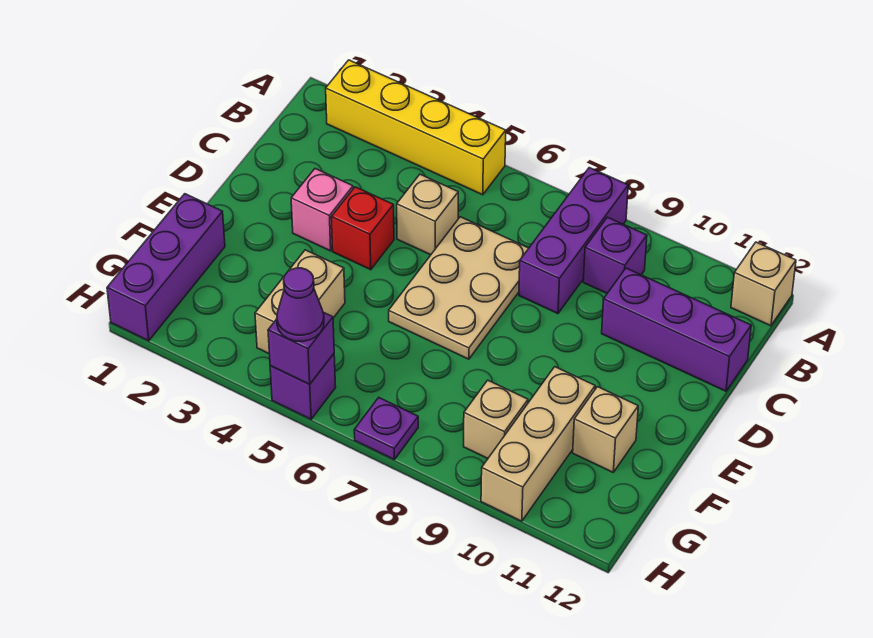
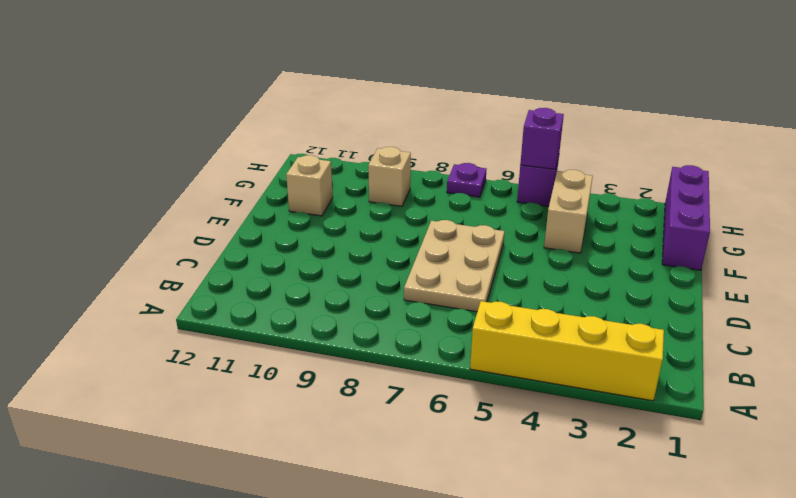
none -> purple brick A8:C8 level 1
none -> tan brick A12 level 1
none -> purple brick B9 level 1

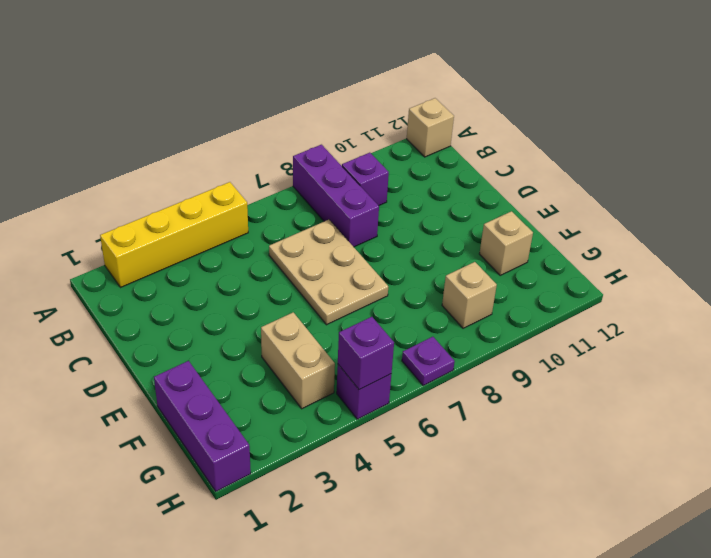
none -> tan brick C5 level 1
none -> purple brick C10:C12 level 1
none -> pink brick D3 level 1

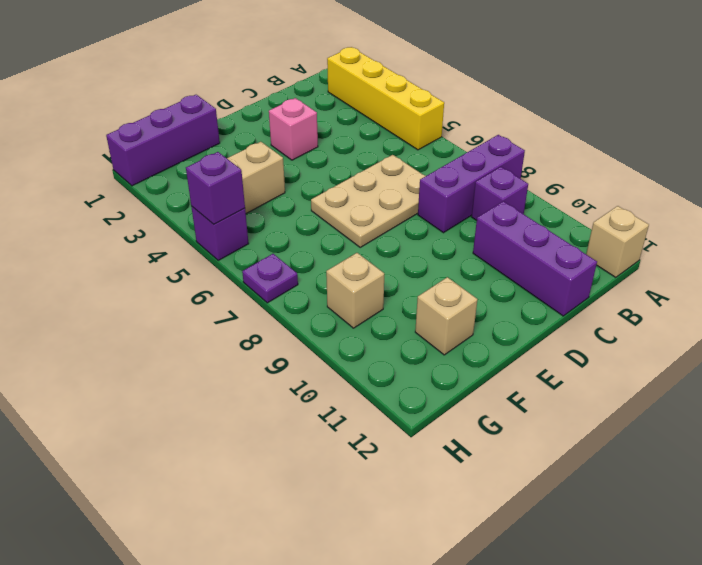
none -> tan brick C5 level 1
none -> red brick D4 level 1
none -> tan brick F10:H10 level 1

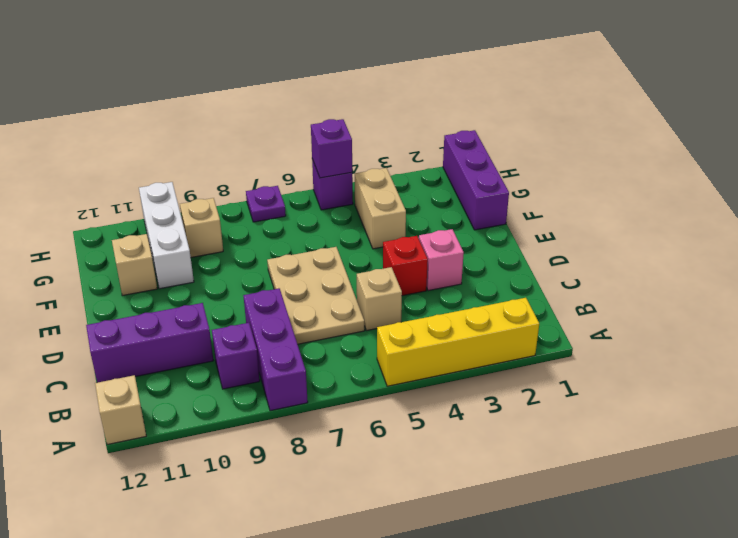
white brick F10:H10 level 1 -> tan brick F10:H10 level 1
none -> purple cone H5 level 3

